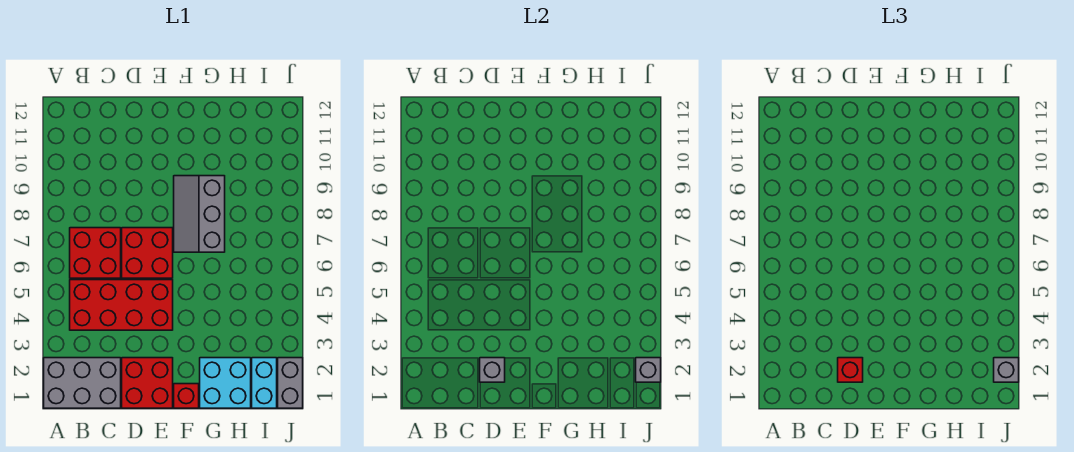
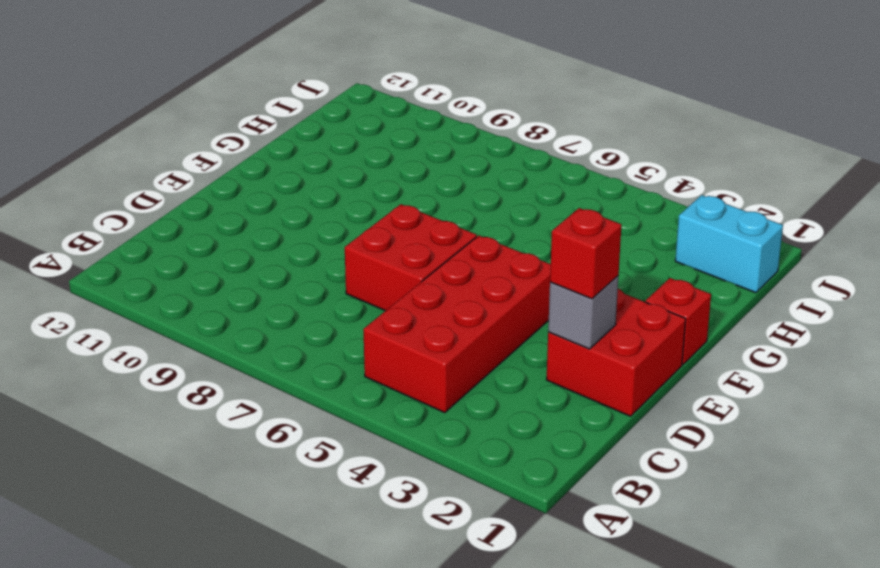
none -> grey brick A1:C2 level 1
none -> red brick B6:C7 level 1
none -> grey slope F7:G9 level 1 top G

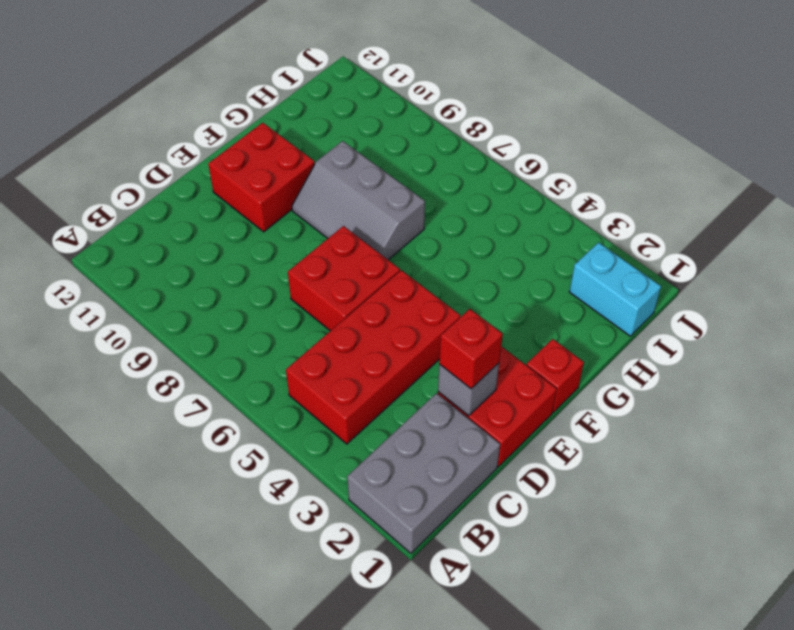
red brick E10:F11 level 1 -> red brick B6:C7 level 1
none -> cyan brick G1:H2 level 1
none -> grey brick J1:J2 level 1
none -> grey brick J2 level 2

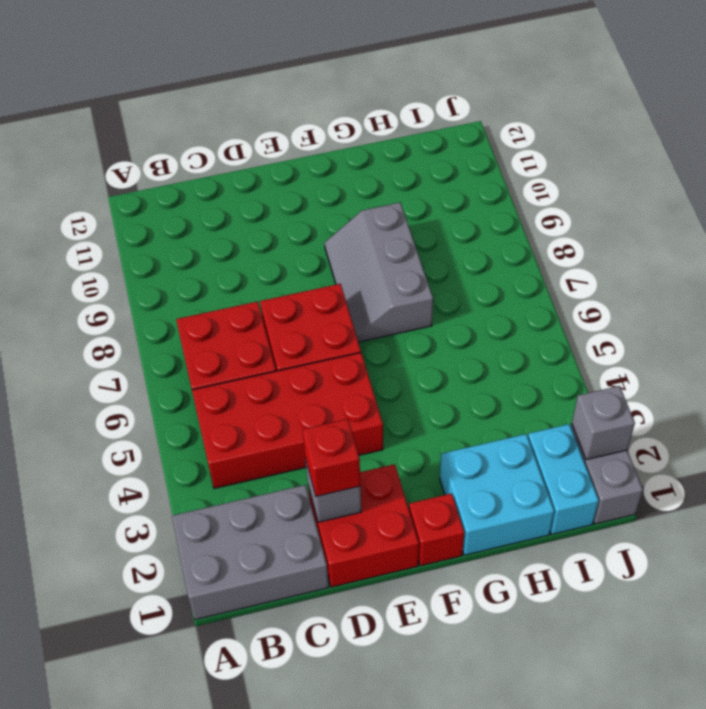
none -> grey brick J2 level 3

